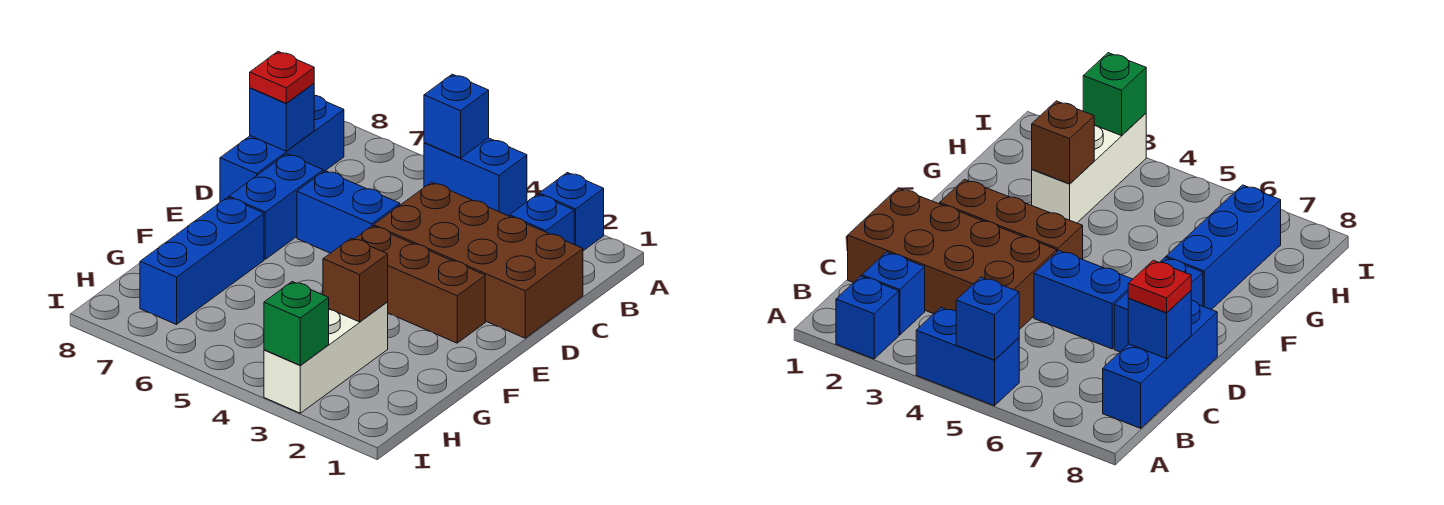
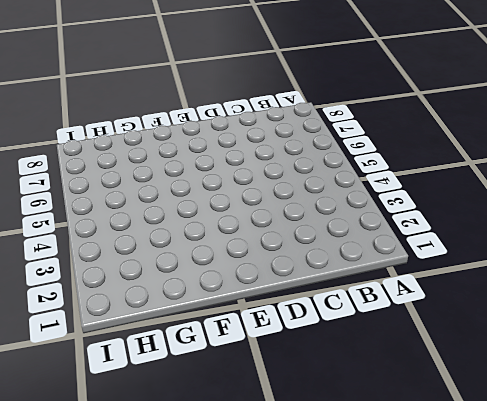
none -> blue brick A2 level 1
none -> blue brick A4:A5 level 1
none -> blue brick B2 level 1

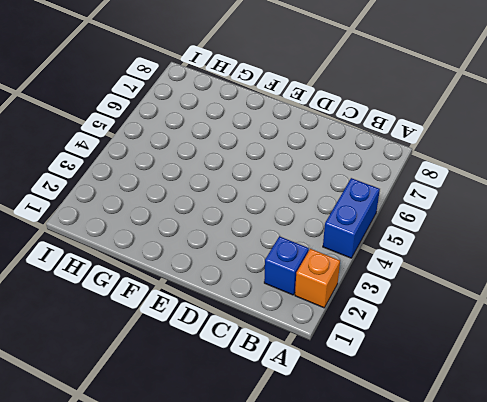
orange brick A2 level 1 -> blue brick A2 level 1
none -> blue brick B8:D8 level 1
none -> brown brick C1:D4 level 1
none -> blue brick D5:D6 level 1

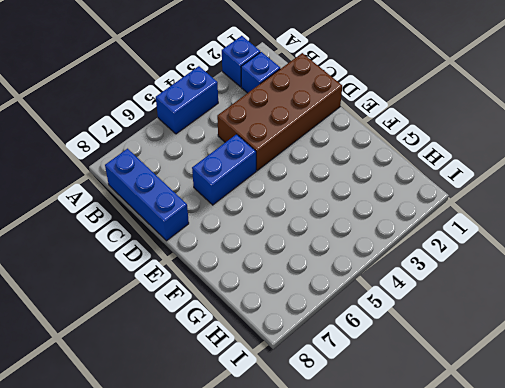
none -> blue brick D7:E7 level 1
none -> brown brick E2:E4 level 1
none -> blue brick F7:H7 level 1

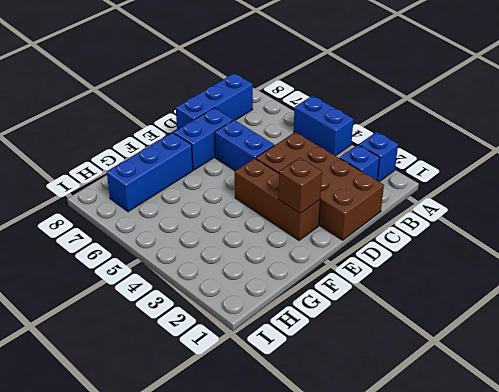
brown brick E2 level 2 -> brown brick G3 level 2
none -> white brick G3:I3 level 1
none -> blue brick A5 level 2
none -> blue brick C8 level 2

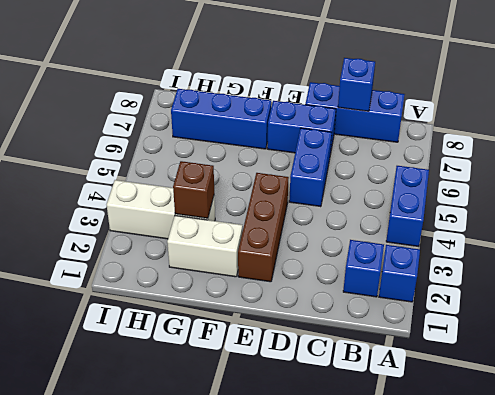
white brick F2:G2 level 1 -> none
none -> brown brick C1:D4 level 1
none -> blue brick A5 level 2
none -> green brick I3 level 2

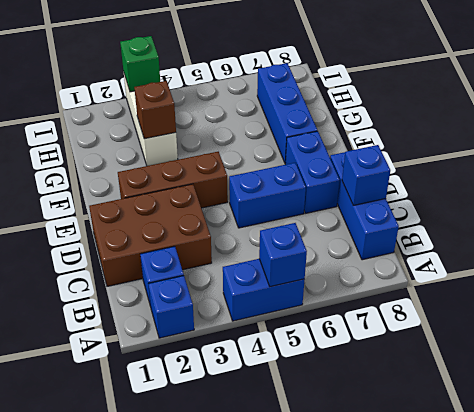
brown brick C1:D3 level 1 -> brown brick C1:D4 level 1
none -> red plate C8 level 3

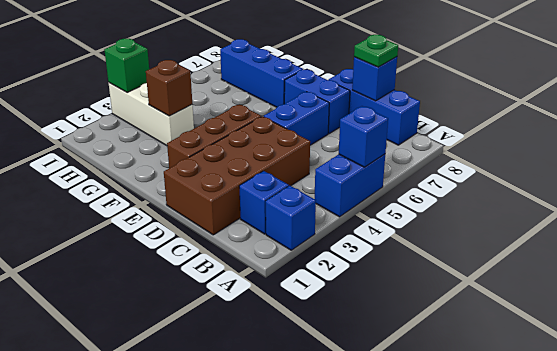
green plate C8 level 3 -> red plate C8 level 3

